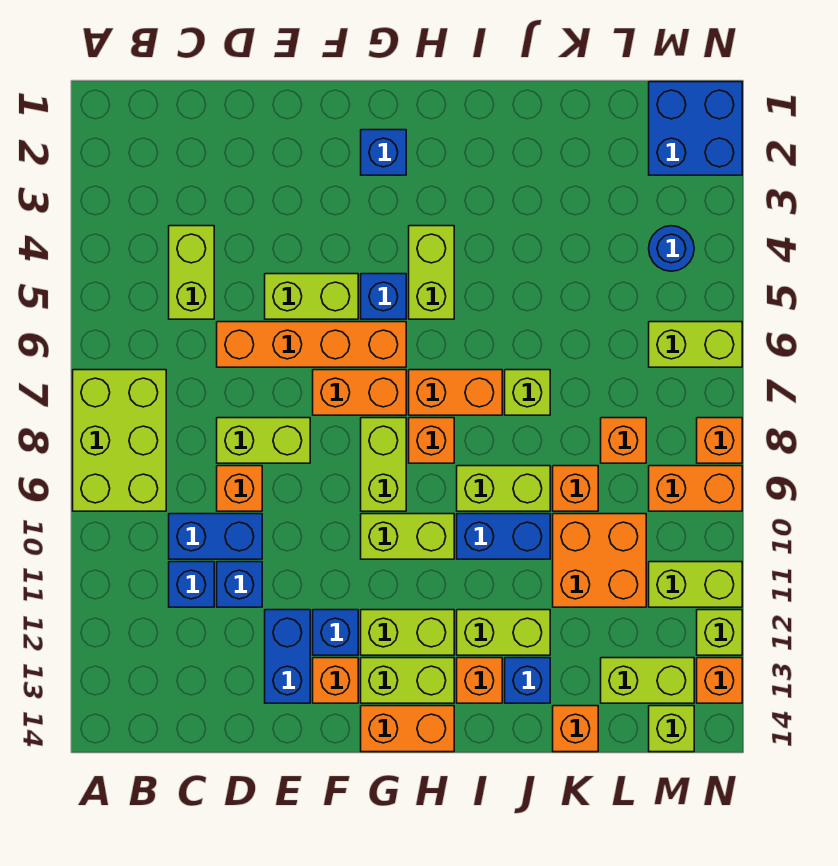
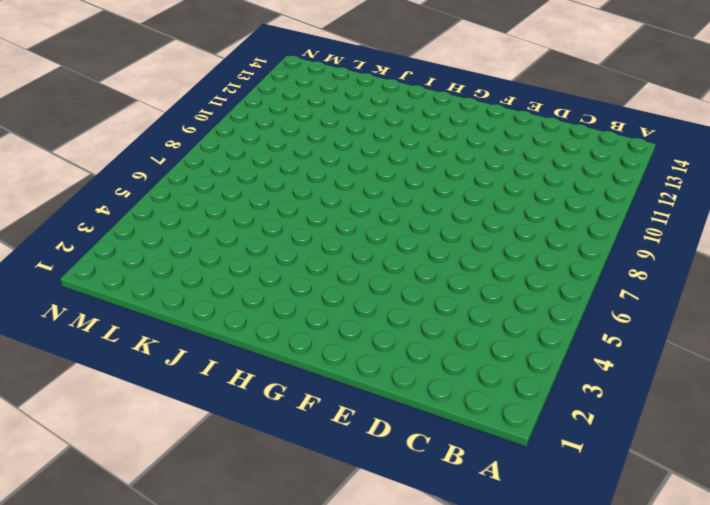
none -> lime brick A7:B9 level 1
none -> lime brick C4:C5 level 1
none -> blue brick C10:D10 level 1
none -> blue brick C11 level 1

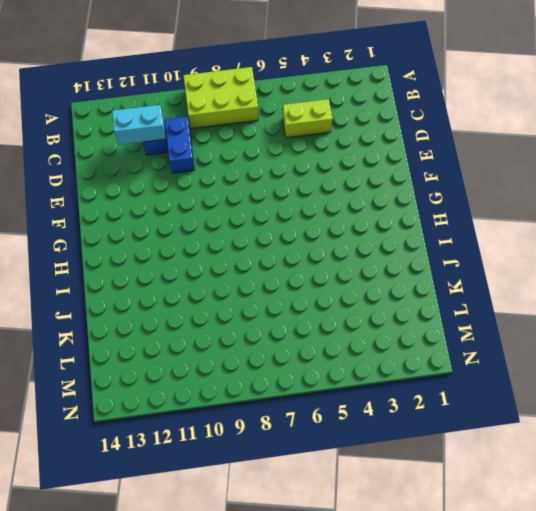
cyan brick C11:C12 level 2 -> none
none -> orange brick D6:G6 level 1
none -> lime brick D8:E8 level 1
none -> orange brick D9 level 1
none -> blue brick D11 level 1

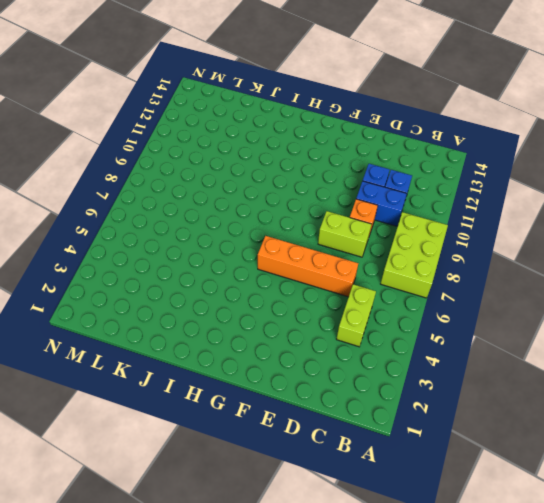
none -> lime brick E5:F5 level 1
none -> blue brick E12:E13 level 1
none -> orange brick F7:G7 level 1
none -> blue brick F12 level 1

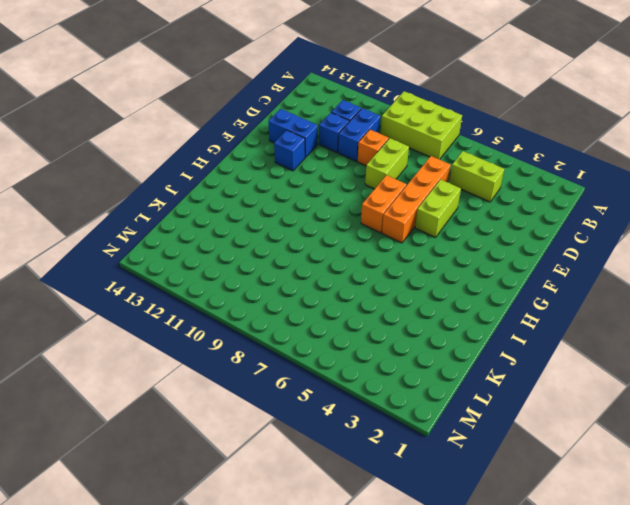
none -> orange brick F13 level 1
none -> blue brick G2 level 1
none -> blue brick G5 level 1
none -> lime brick G8:G9 level 1

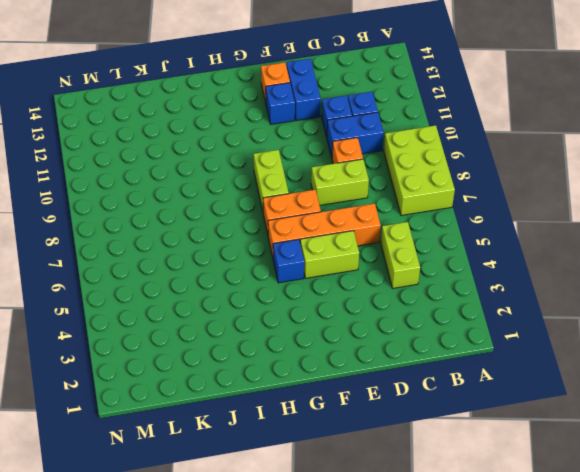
none -> blue brick G2 level 1
none -> lime brick G10:H10 level 1
none -> lime brick G12:H12 level 1
none -> lime brick G13:H13 level 1

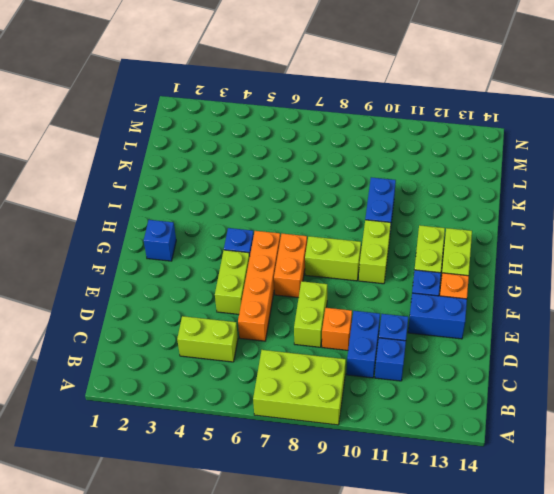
none -> orange brick G14:H14 level 1
none -> lime brick H4:H5 level 1
none -> orange brick H7:I7 level 1
none -> orange brick H8 level 1

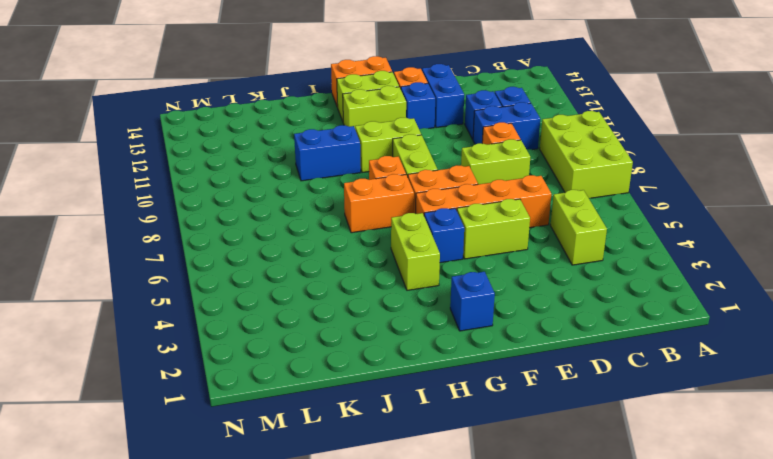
none -> lime brick I9:J9 level 1
none -> lime brick I12:J12 level 1
none -> orange brick I13 level 1
none -> lime brick J7 level 1

